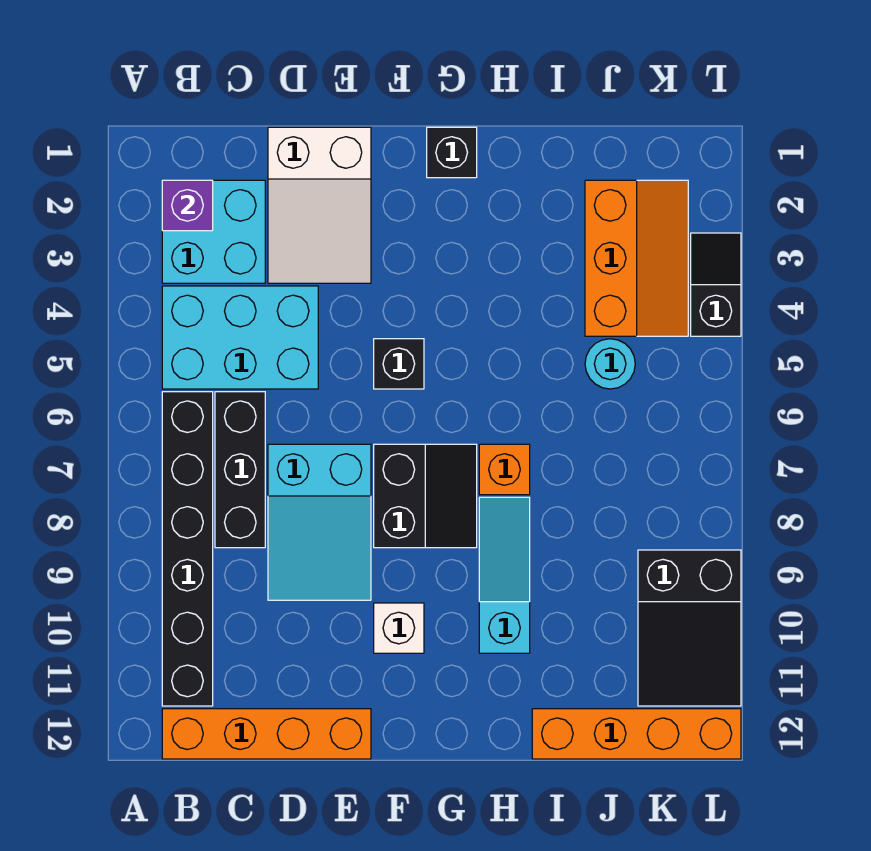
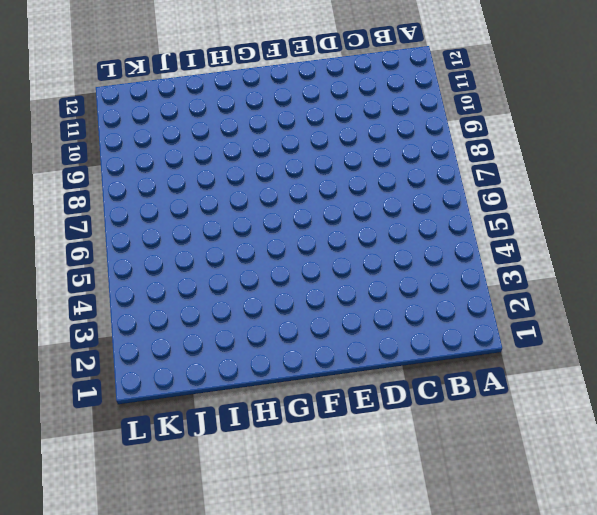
none -> cyan brick B2:C3 level 1
none -> cyan brick B4:D5 level 1
none -> black brick B6:B11 level 1

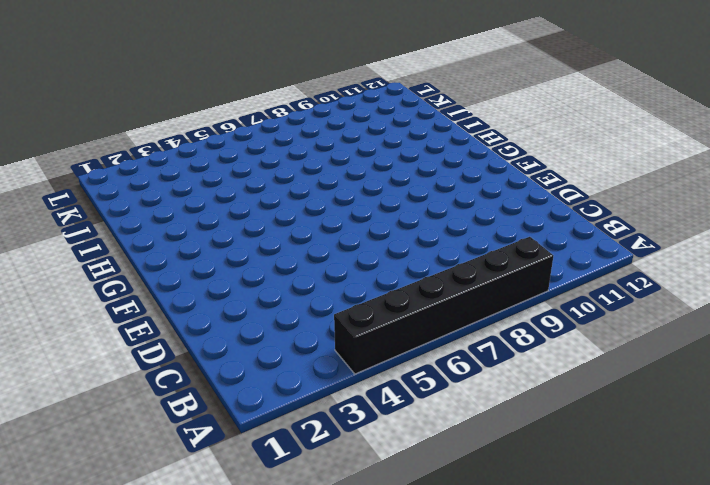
black brick A4:A9 level 1 -> black brick B6:B11 level 1
none -> cyan brick B2:C3 level 1
none -> cyan brick B4:D5 level 1
none -> orange brick B12:E12 level 1

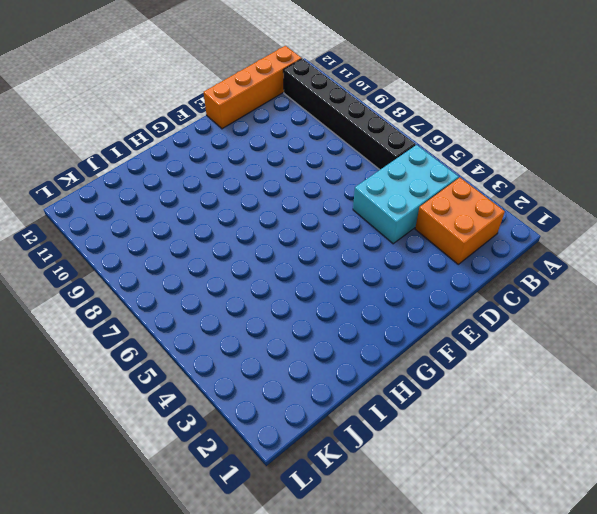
orange brick B2:C3 level 1 -> cyan brick B2:C3 level 1
none -> black brick C6:C8 level 1
none -> white slope D1:E3 level 1 top 1
none -> cyan slope D7:E9 level 1 top 7

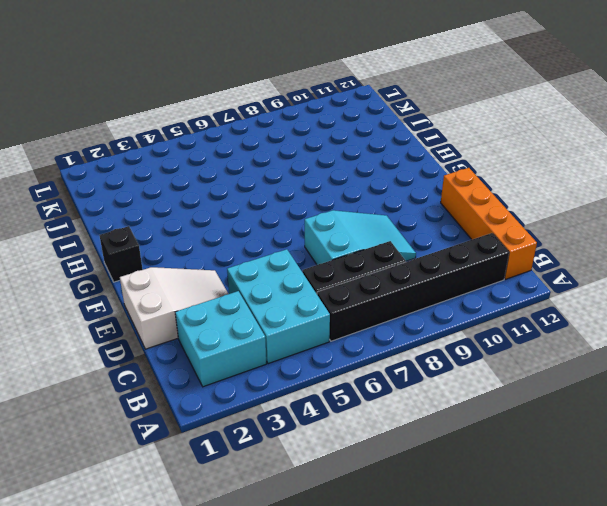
none -> black brick F5 level 1
none -> black slope F7:G8 level 1 top F
none -> white brick F10 level 1

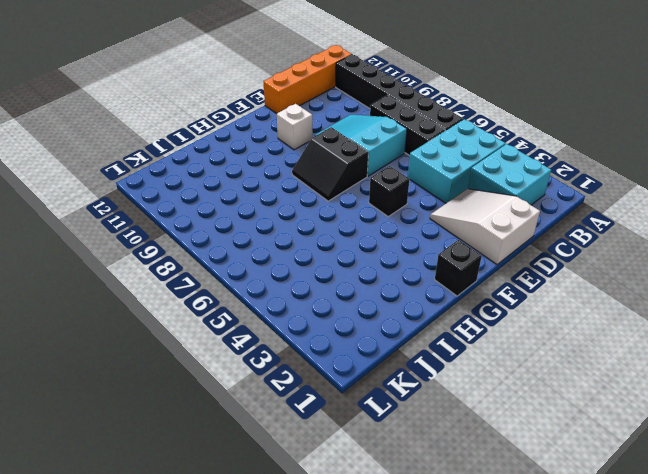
none -> orange brick H7 level 1
none -> cyan slope H8:H10 level 1 top 10
none -> orange brick I12:L12 level 1

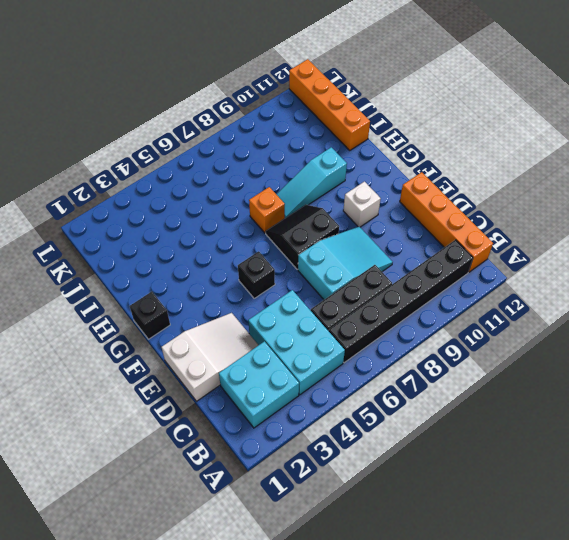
none -> orange slope J2:K4 level 1 top J
none -> cyan round brick J5 level 1
none -> black slope K9:L11 level 1 top 9

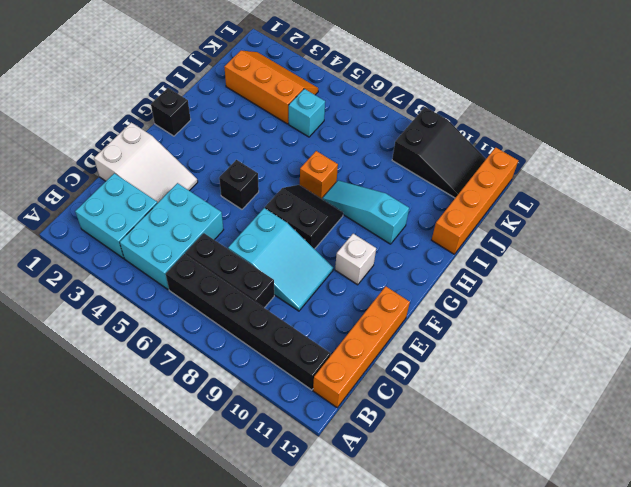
cyan brick J5 level 1 -> cyan round brick J5 level 1
none -> black slope L3:L4 level 1 top 4
none -> purple brick B2 level 2

